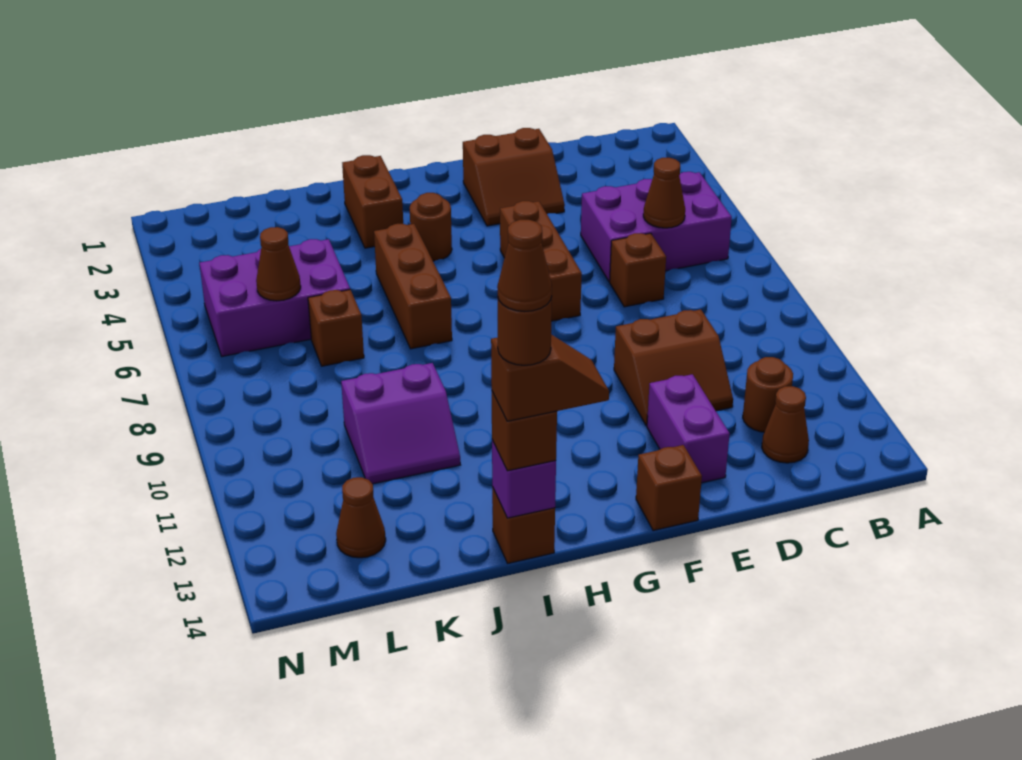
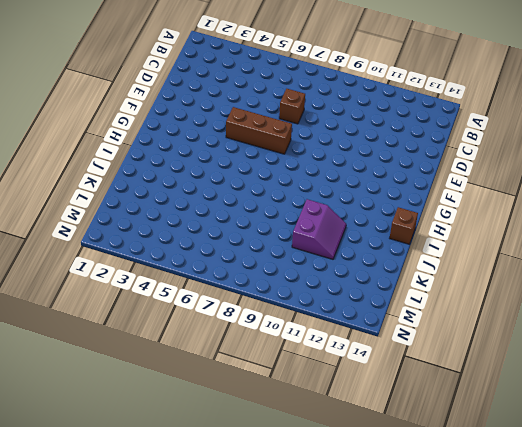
none -> purple brick B5:D6 level 1
none -> brown round brick C12 level 1
none -> brown cone C13 level 1

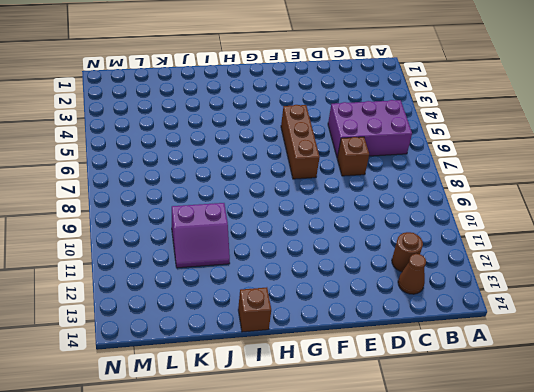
none -> brown slope D10:E11 level 1 top 10
none -> brown slope E2:F3 level 1 top 2
none -> purple brick E12:E13 level 1

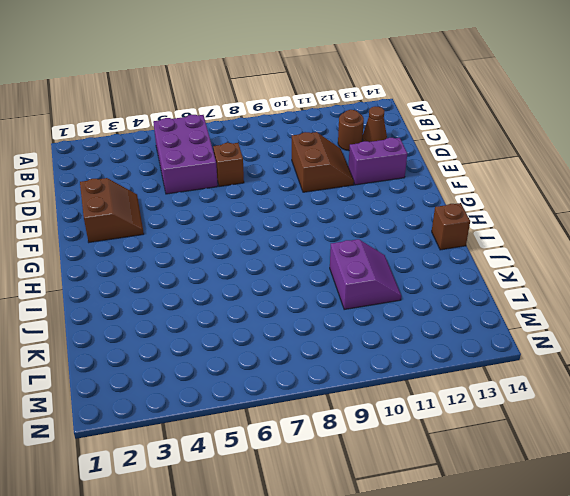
none -> brown brick F5:F7 level 1
none -> brown brick F14 level 1
none -> brown round brick H4 level 1

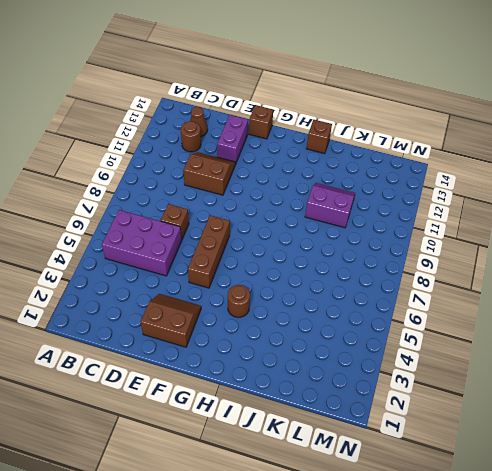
none -> brown brick I2:I3 level 1
none -> brown brick I5:I7 level 1
none -> purple brick K5:M6 level 1

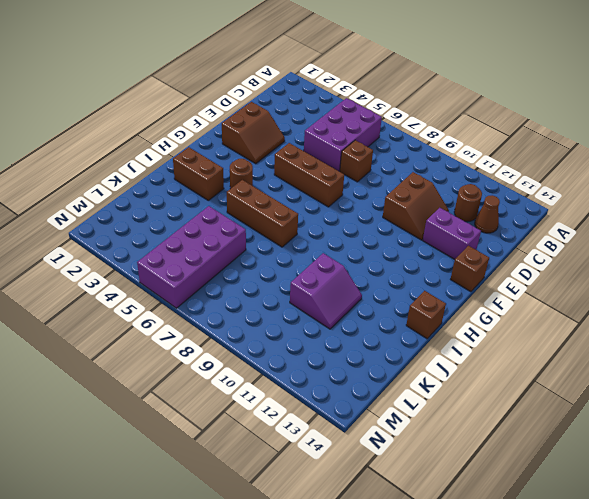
purple brick K5:N6 level 1 -> purple brick K5:M6 level 1
none -> brown brick K7 level 1
none -> brown cone L13 level 1
none -> brown cone C6 level 2

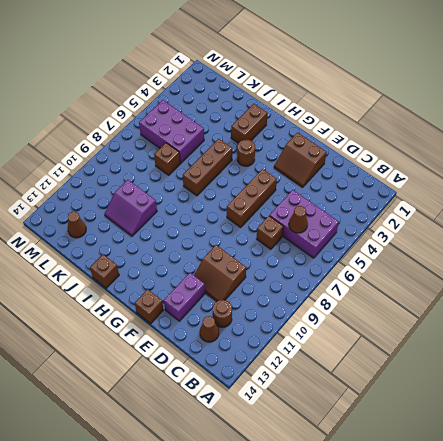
none -> purple brick I14 level 2
none -> brown cone L6 level 2
none -> brown brick I14 level 3

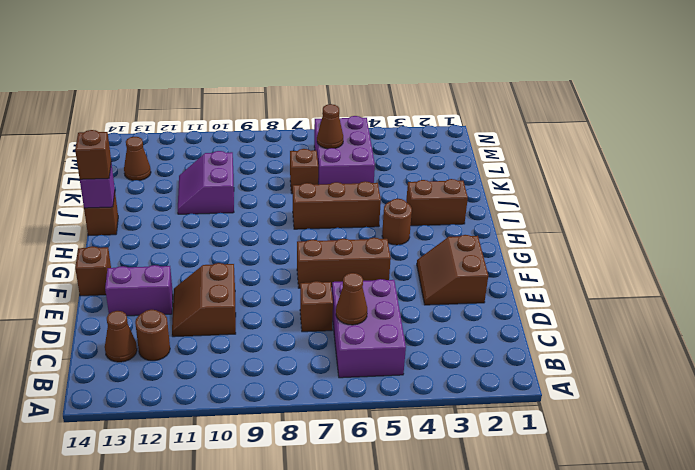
none -> brown slope H14:I14 level 4 top I
none -> brown round brick I14 level 5
none -> brown cone I14 level 6

